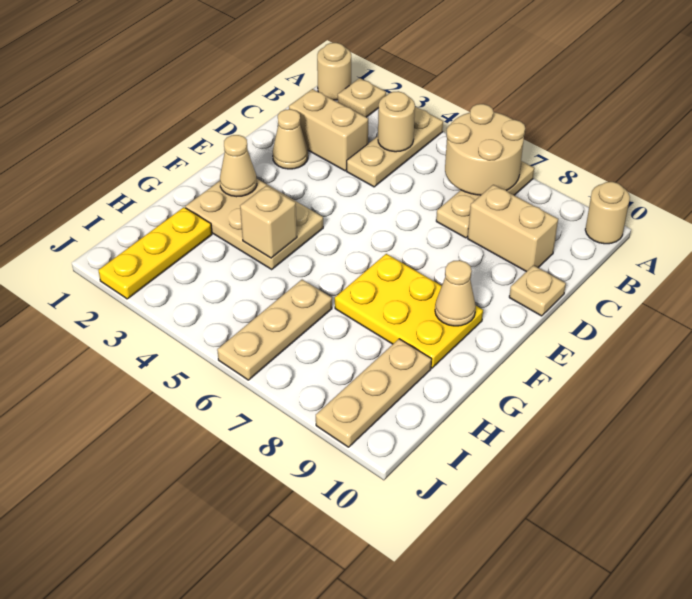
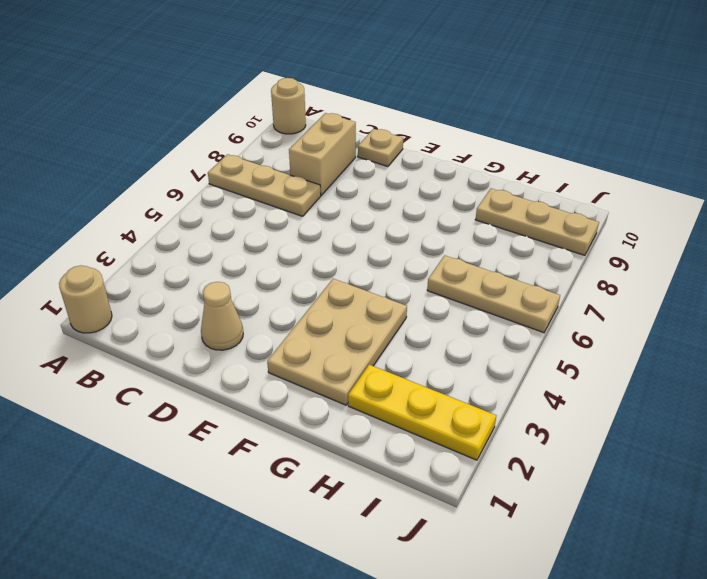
none -> tan plate A2 level 1
none -> tan plate A4:C4 level 1
none -> tan brick C2:C3 level 1

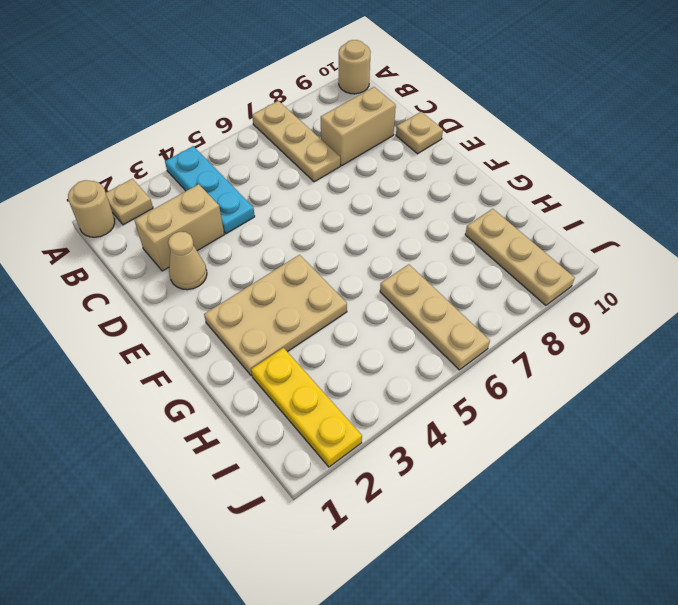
cyan plate A4:C4 level 1 -> tan plate A4:C4 level 1
none -> yellow plate F7:G9 level 1
none -> tan round brick A6:B7 level 2
none -> tan round brick B4 level 2

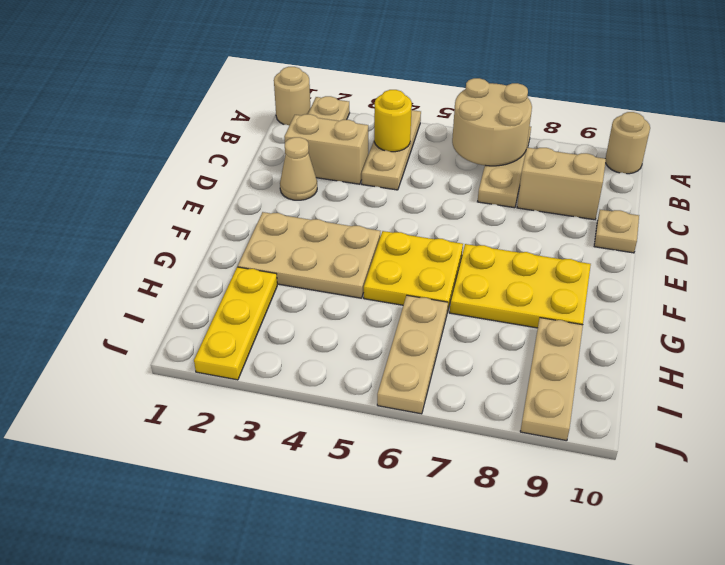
yellow round brick B4 level 2 -> tan round brick B4 level 2
yellow plate F5:G6 level 1 -> none
none -> tan cone F2 level 2
none -> tan cone F9 level 2
none -> tan brick G4 level 2

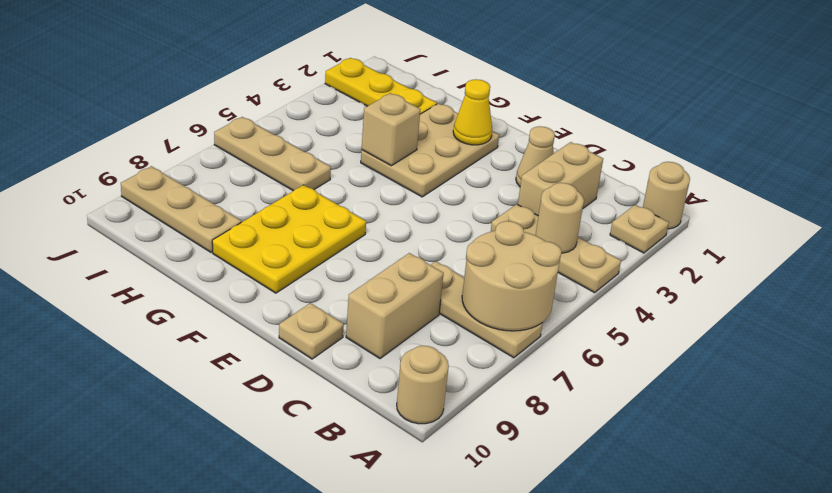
yellow cone F2 level 2 -> tan cone F2 level 2
none -> tan cone F9 level 2

